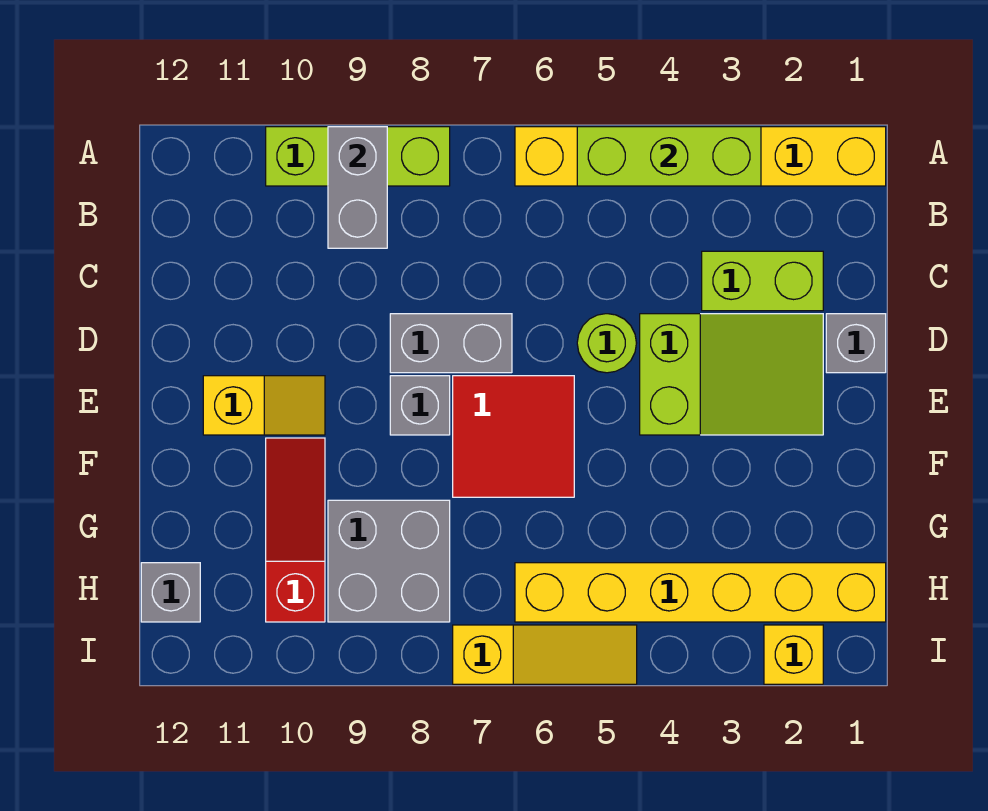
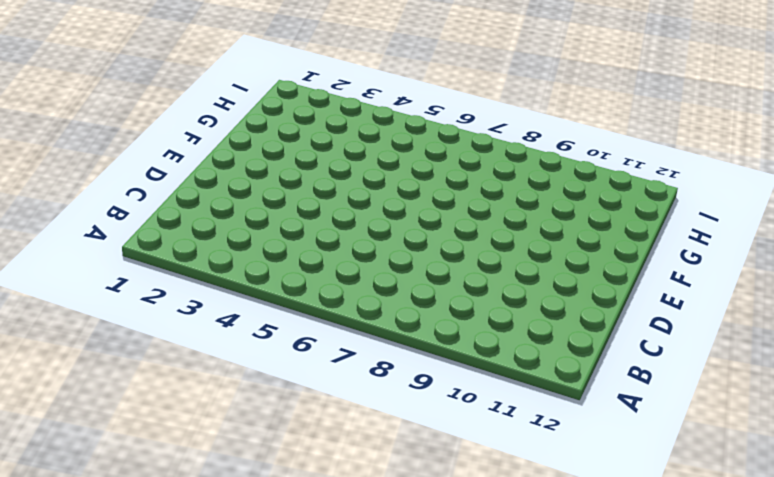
none -> yellow brick A1:A6 level 1
none -> lime brick A8:A10 level 1
none -> lime brick C2:C3 level 1

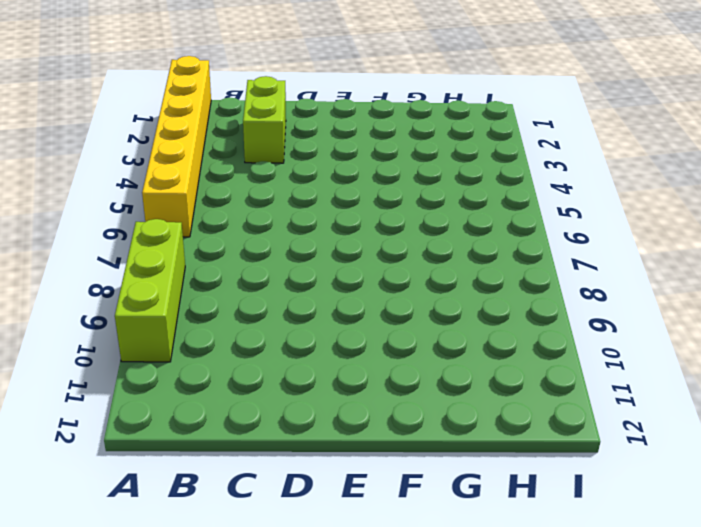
none -> grey brick D1 level 1
none -> lime slope D2:E4 level 1 top 4
none -> lime round brick D5 level 1

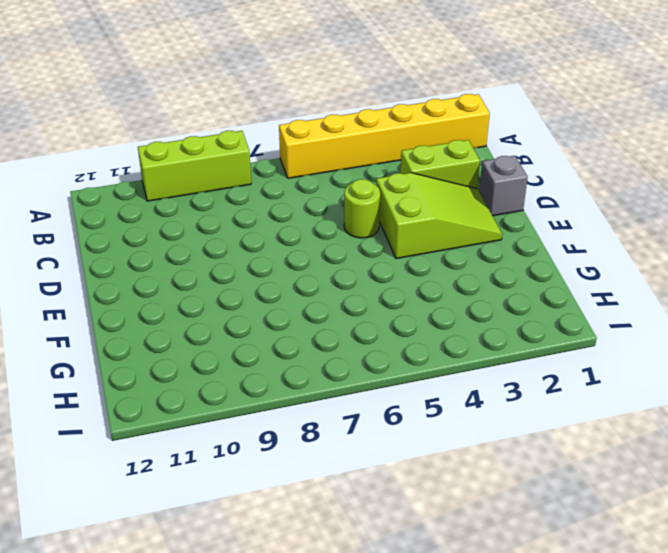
none -> grey brick D7:D8 level 1
none -> red tile E6:F7 level 1
none -> grey brick E8 level 1

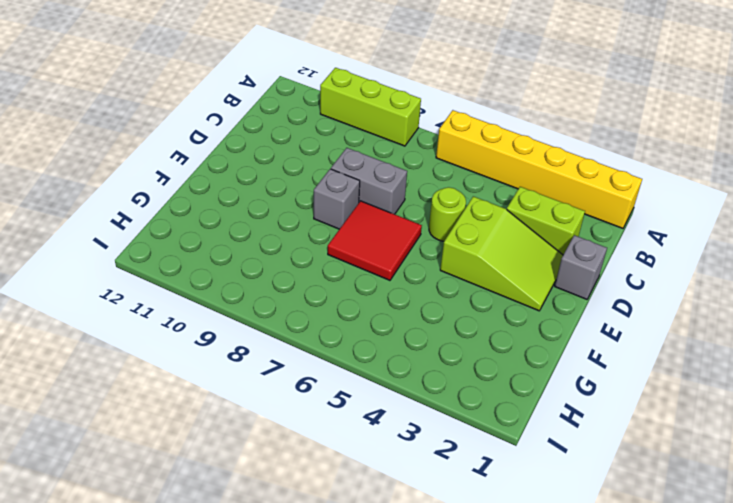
none -> yellow slope E10:E11 level 1 top 11
none -> red slope F10:H10 level 1 top H
none -> grey brick G8:H9 level 1

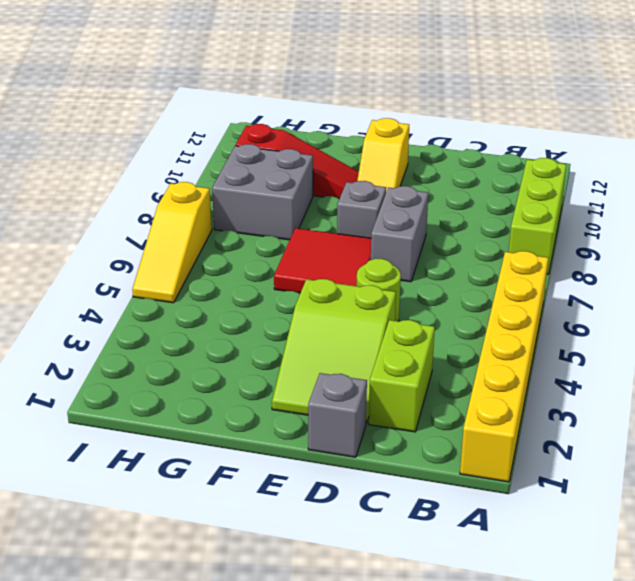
none -> yellow brick H1:H6 level 1
none -> grey brick H12 level 1
none -> yellow brick I2 level 1

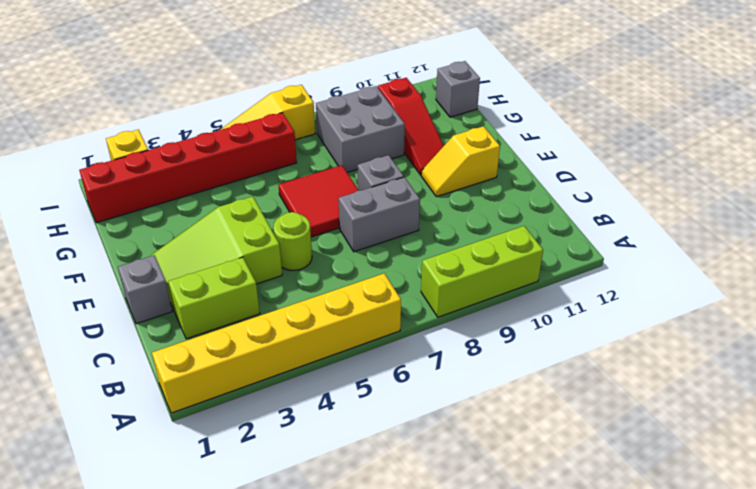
red brick H1:H6 level 1 -> yellow brick H1:H6 level 1
none -> lime brick A3:A5 level 2
none -> grey brick A9:B9 level 2

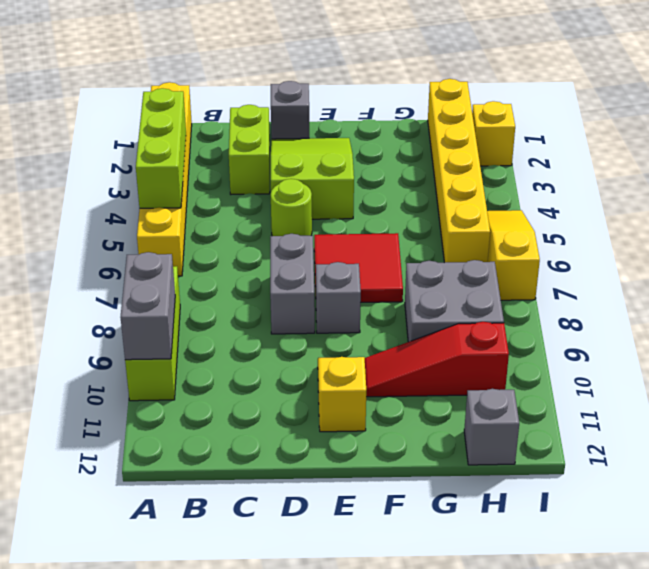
grey brick A9:A10 level 2 -> grey brick A9:B9 level 2

